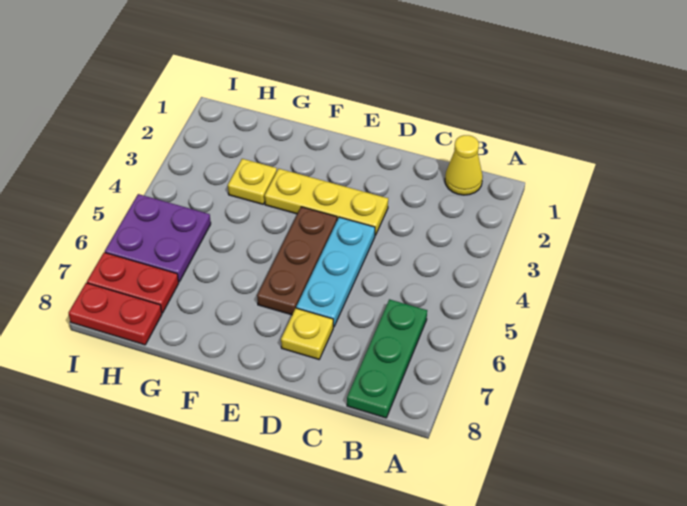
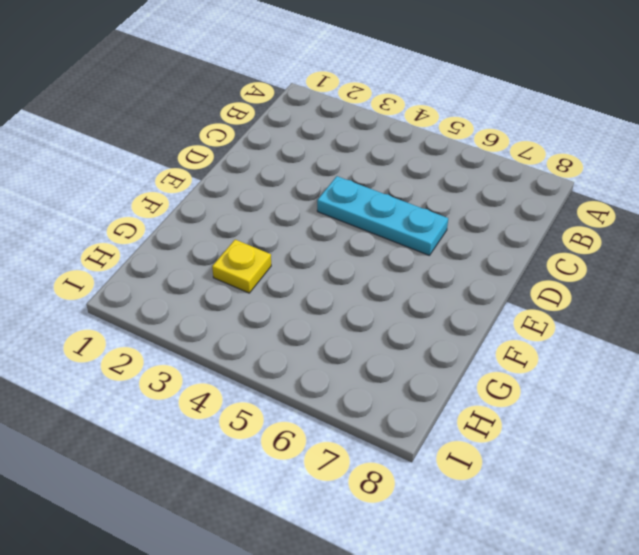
none -> yellow cone B1 level 1
none -> green plate B6:B8 level 1

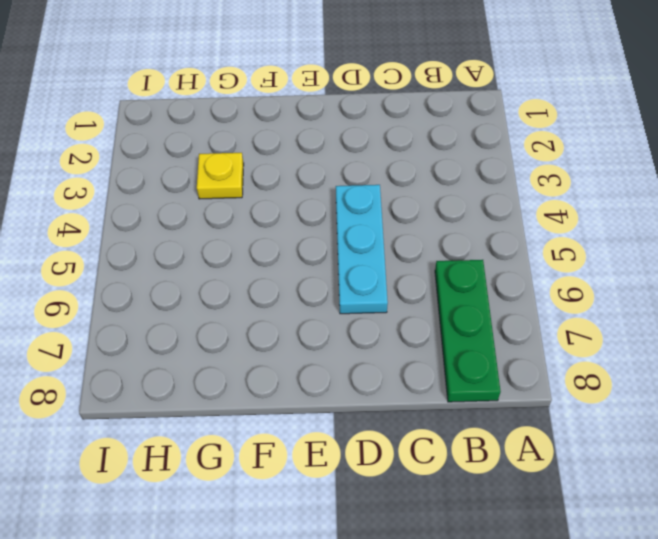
none -> yellow cone B1 level 1
none -> yellow plate D3:F3 level 1

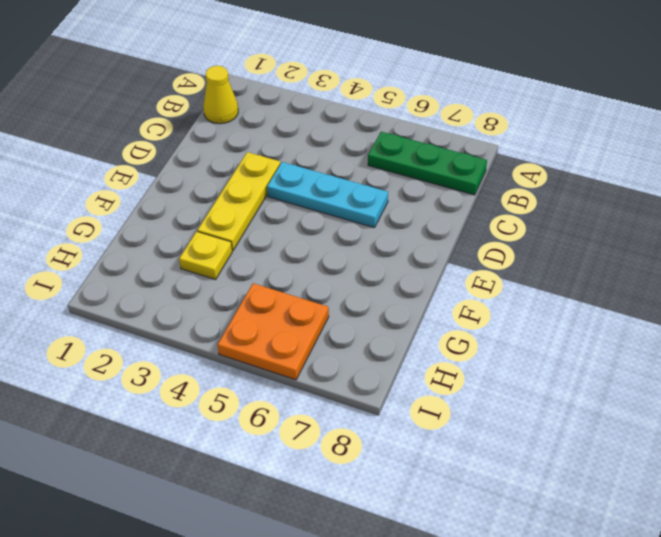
orange plate H5:I6 level 1 -> purple plate H5:I6 level 1
none -> yellow plate D7 level 1
none -> brown plate E4:E6 level 1

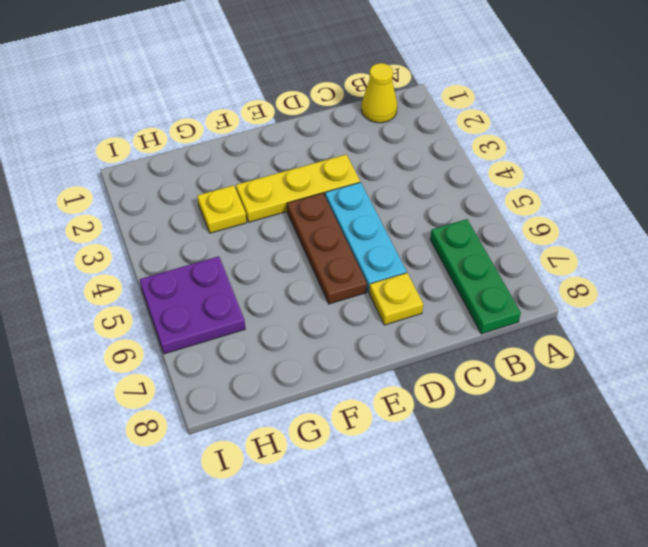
none -> red plate H7:I7 level 1
none -> red plate H8:I8 level 1

